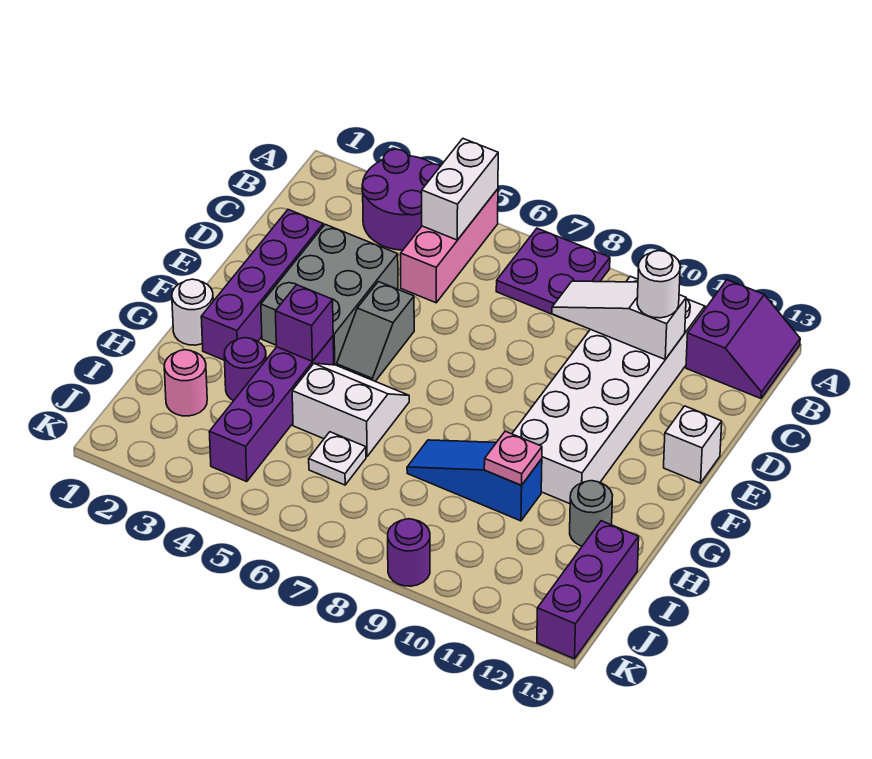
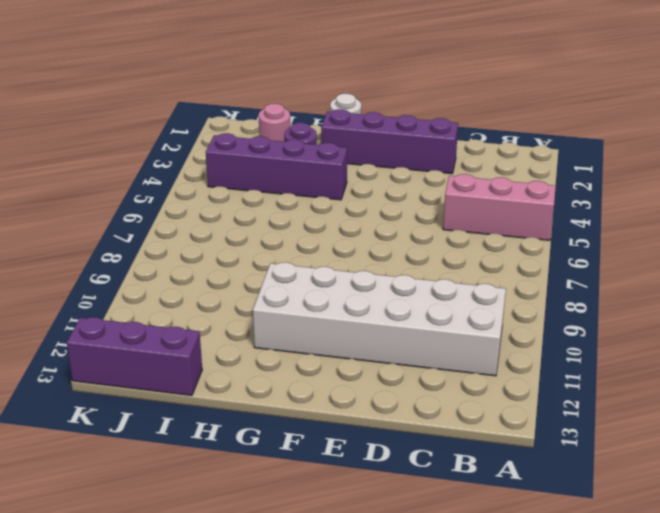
none -> purple round brick A3:B4 level 1
none -> purple plate A7:B8 level 1
none -> purple slope A12:B13 level 1 top 12

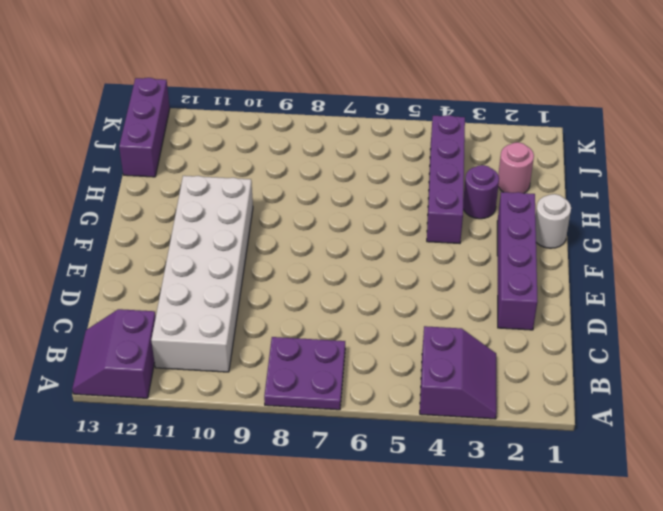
purple slope A3:B4 level 1 top 4 -> purple round brick A3:B4 level 1
none -> pink brick A5:C5 level 1
none -> grey brick D3:F4 level 1
none -> grey slope E5:F5 level 1 top E

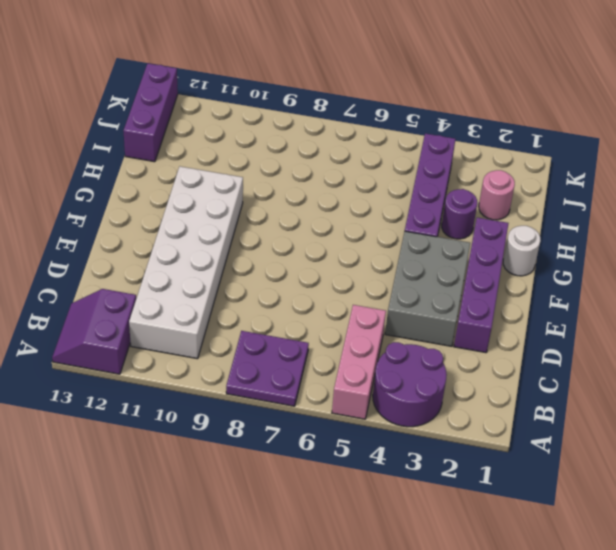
none -> grey slope E5:F5 level 1 top E
none -> white brick E13 level 1
none -> white slope G5:H6 level 1 top H

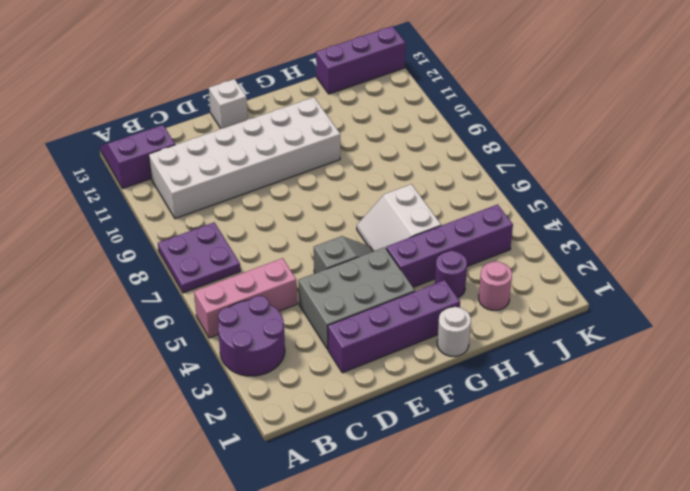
none -> blue slope H8:H10 level 1 top 10
none -> grey round brick H12 level 1
none -> white plate I6 level 1

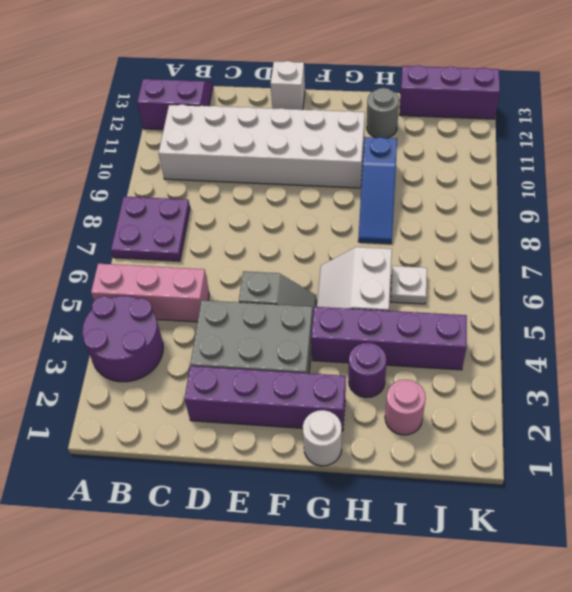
none -> purple round brick K9 level 1
none -> white brick A5:B5 level 2
none -> white slope C9:C11 level 2 top 11

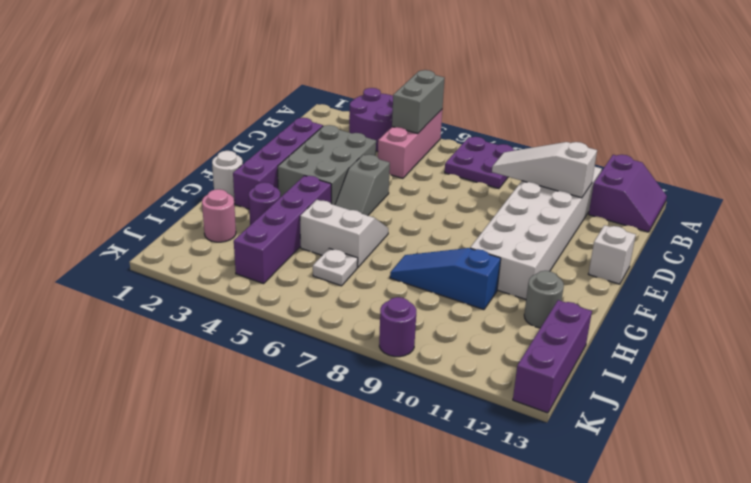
grey brick A5:B5 level 2 -> white brick A5:B5 level 2
none -> purple brick G4 level 2
none -> pink plate H10 level 2
none -> white round brick C11 level 3

